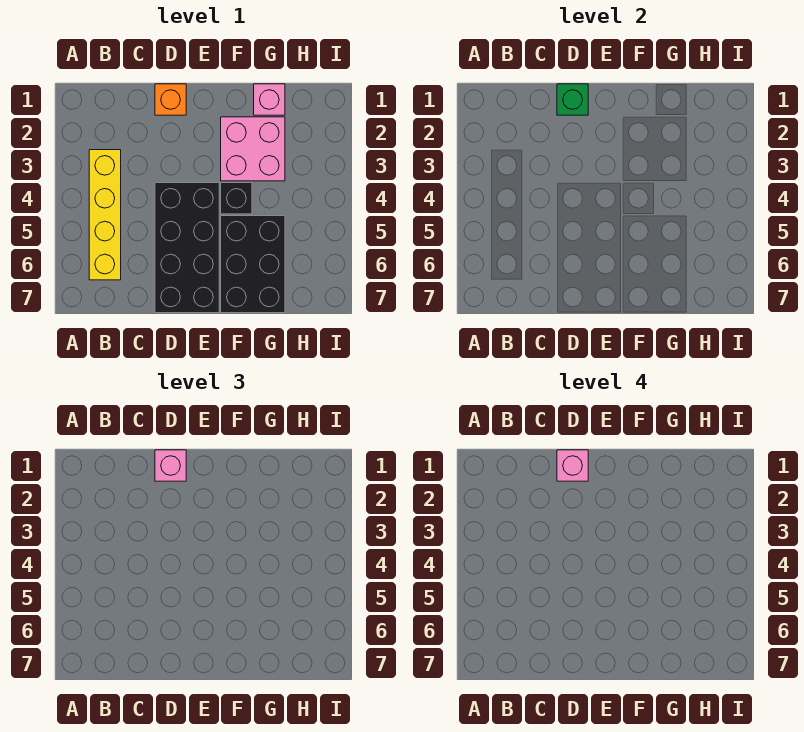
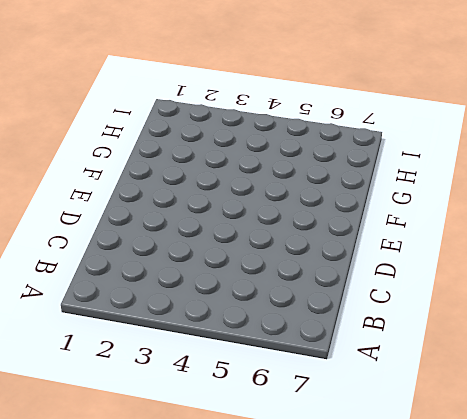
none -> yellow brick B3:B6 level 1
none -> orange brick D1 level 1

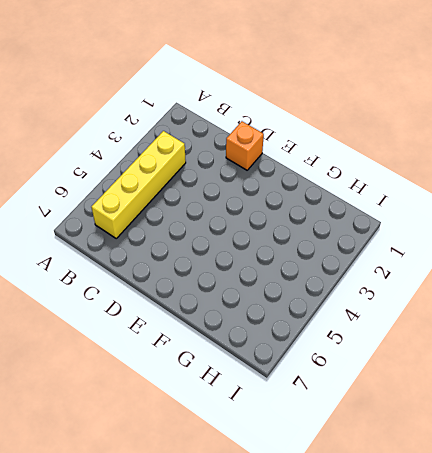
none -> black brick D4:E7 level 1
none -> pink brick F2:G3 level 1

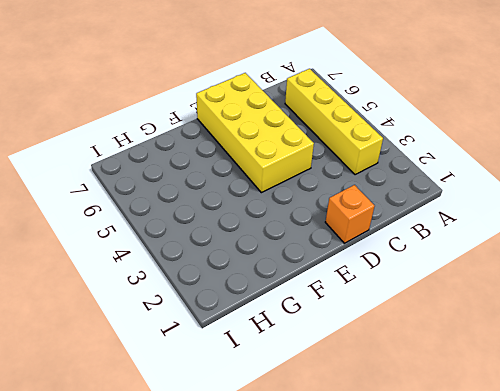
yellow brick D4:E7 level 1 -> black brick D4:E7 level 1
none -> pink brick F2:G3 level 1
none -> black brick F4 level 1

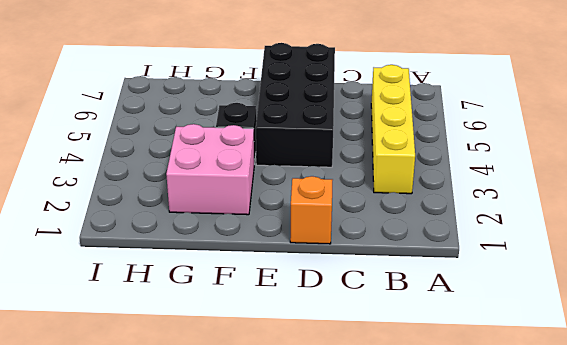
none -> black brick F5:G7 level 1
none -> pink brick G1 level 1

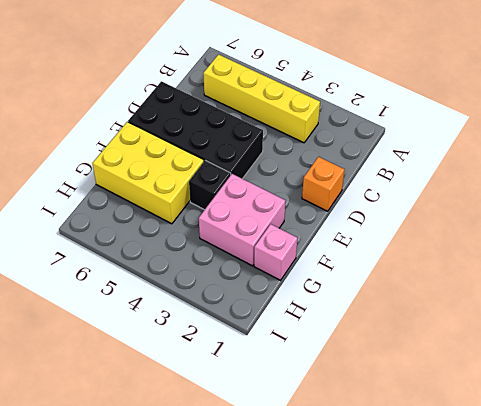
yellow brick F5:G7 level 1 -> black brick F5:G7 level 1
none -> green brick D1 level 2
none -> pink brick D1 level 3

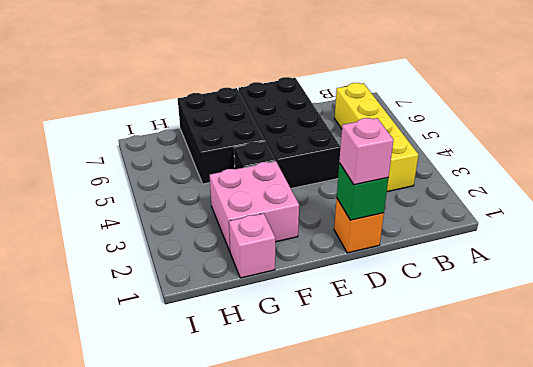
none -> pink brick D1 level 4

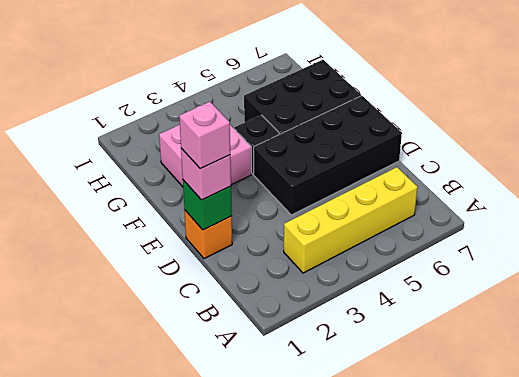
none -> pink brick G1 level 1

